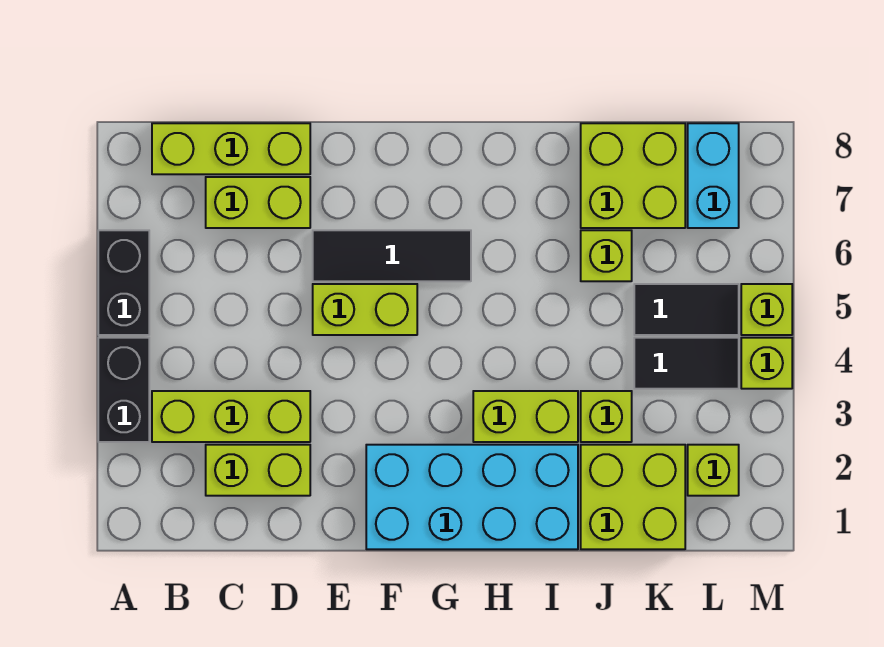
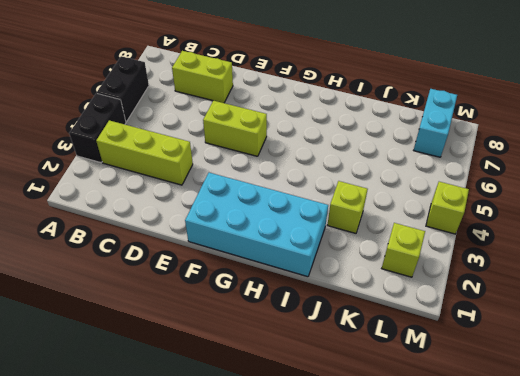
none -> lime brick B8:D8 level 1
none -> lime brick C2:D2 level 1
none -> black tile E6:G6 level 1

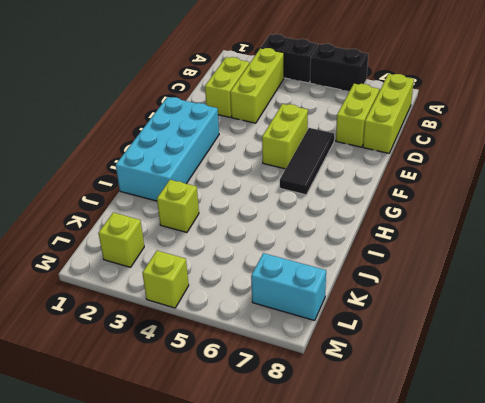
none -> lime brick H3:I3 level 1
none -> lime brick J1:K2 level 1
none -> lime brick J6 level 1

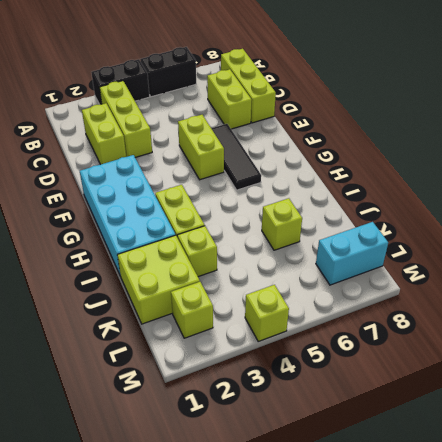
none -> lime brick J7:K8 level 1
none -> black tile K4:L4 level 1
none -> black tile K5:L5 level 1

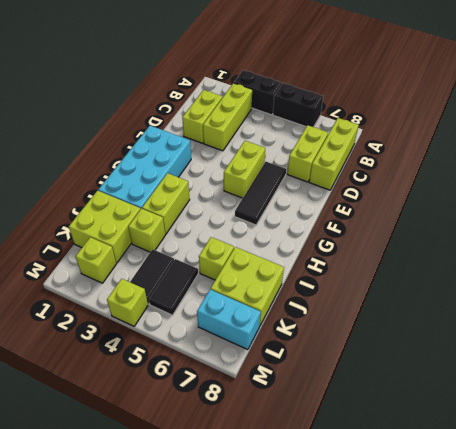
none -> lime brick M5 level 1

